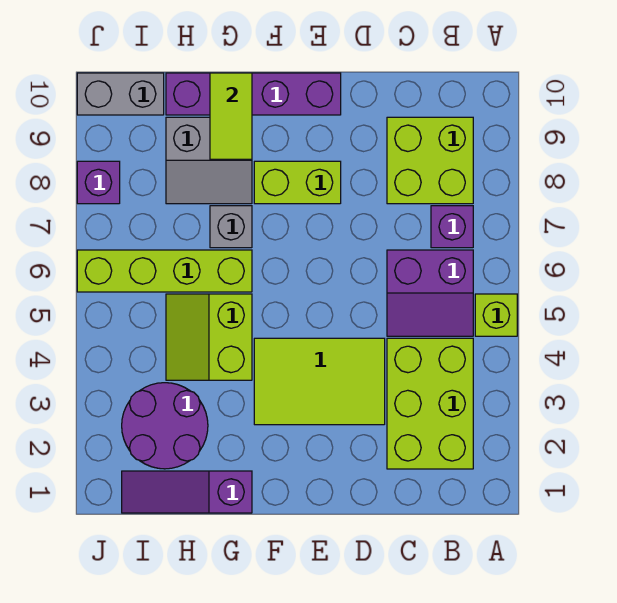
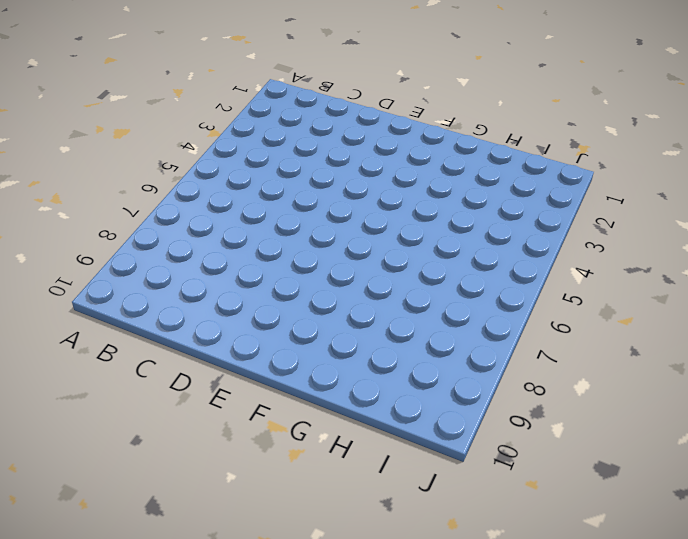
none -> lime brick A5 level 1
none -> lime brick B2:C4 level 1
none -> purple slope B5:C6 level 1 top 6

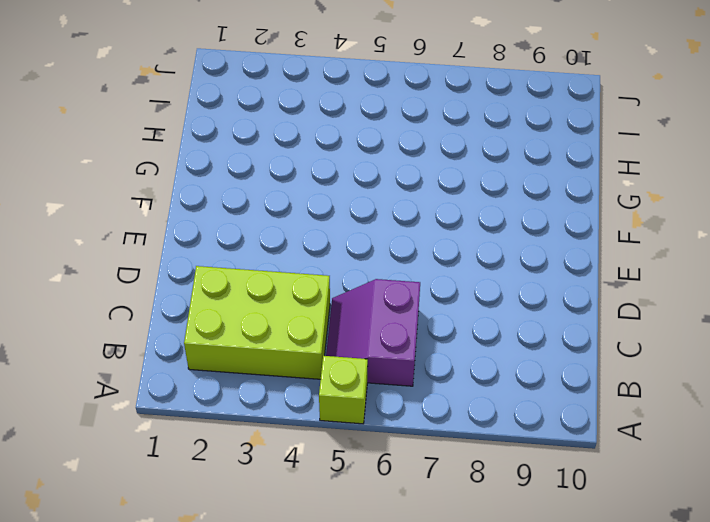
none -> purple brick B7 level 1
none -> lime brick B8:C9 level 1
none -> lime tile D3:F4 level 1

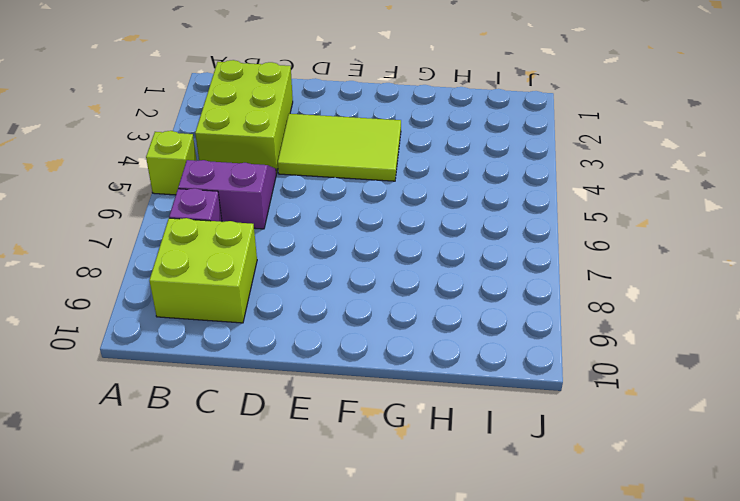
none -> lime brick E8:F8 level 1
none -> purple brick E10:H10 level 1
none -> purple slope G1:I1 level 1 top G

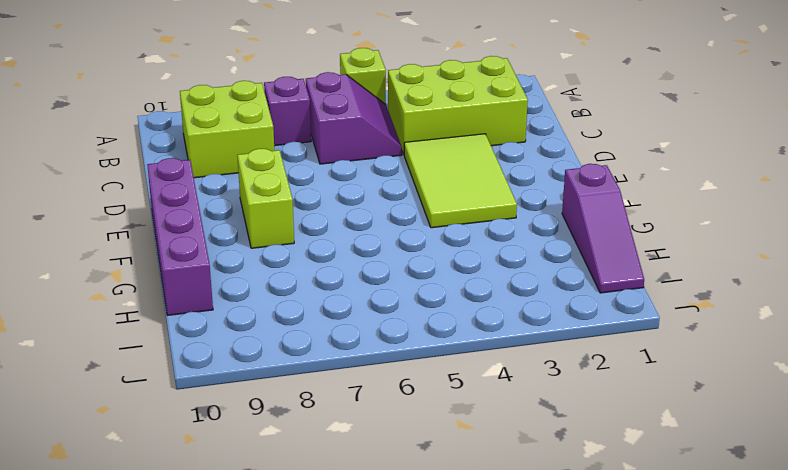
none -> lime slope G4:H5 level 1 top G
none -> lime brick G6:J6 level 1
none -> grey brick G7 level 1

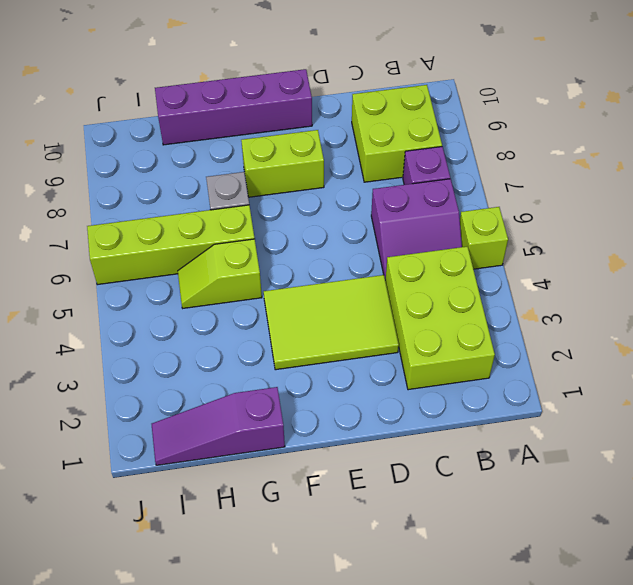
lime slope G5:H5 level 1 top G -> lime slope G4:H5 level 1 top G
none -> grey slope G8:H9 level 1 top 9
none -> purple round brick H2:I3 level 1
none -> grey brick I10:J10 level 1

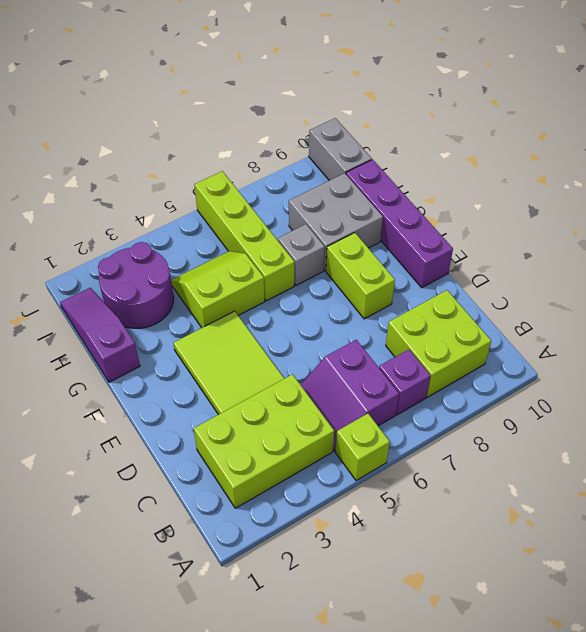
grey brick G8:H9 level 1 -> grey slope G8:H9 level 1 top 9
none -> purple brick J8 level 1
none -> lime tile G9:G10 level 2

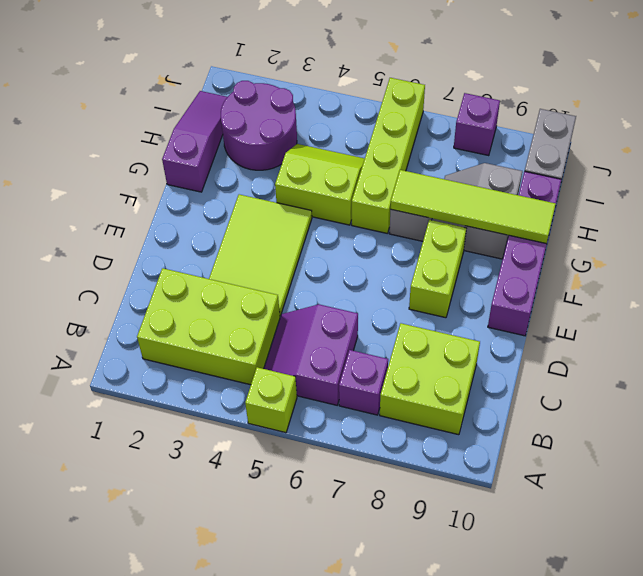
lime tile G7:G10 level 2 -> lime tile G9:G10 level 2

